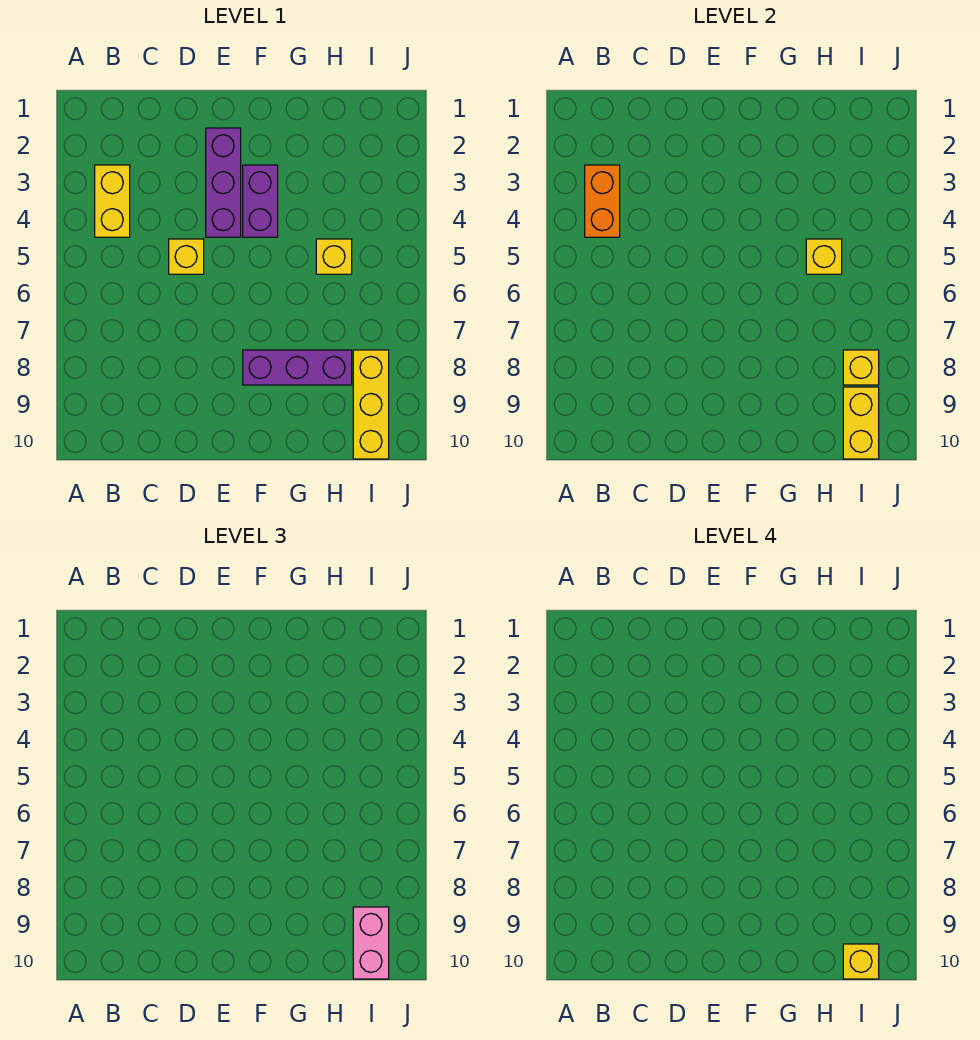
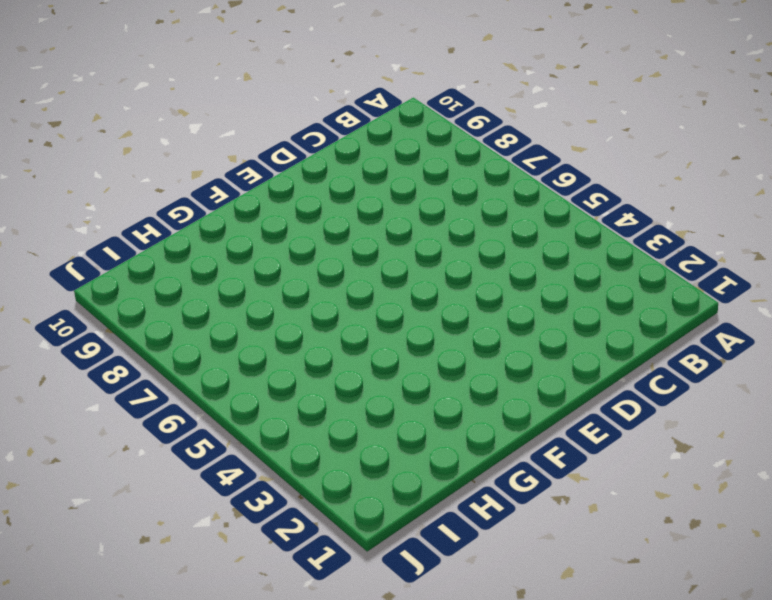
none -> yellow brick B3:B4 level 1
none -> yellow brick D5 level 1
none -> purple brick E2:E4 level 1

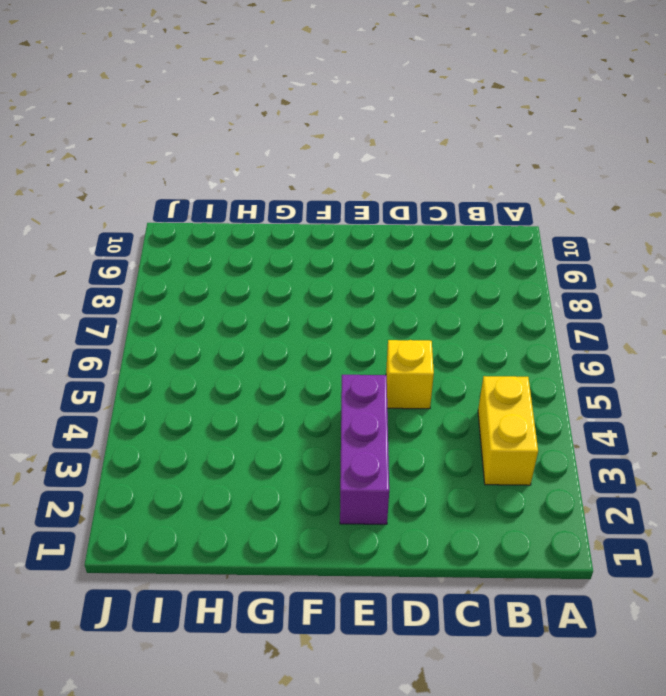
none -> purple brick F3:F4 level 1
none -> purple brick F8:H8 level 1
none -> yellow brick H5 level 1

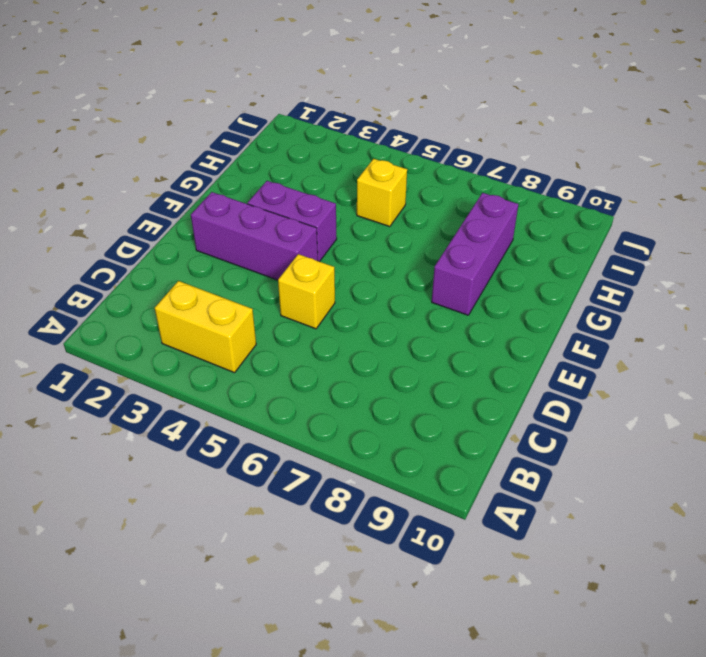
none -> yellow brick I8:I10 level 1
none -> orange brick B3:B4 level 2
none -> yellow brick H5 level 2

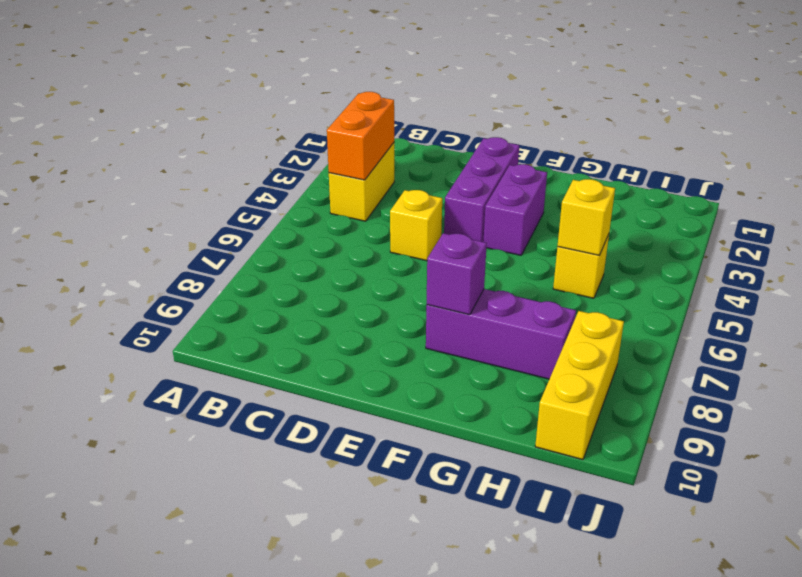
purple brick F8 level 2 -> none
none -> yellow brick I8 level 2
none -> yellow brick I9:I10 level 2
none -> pink brick I9:I10 level 3

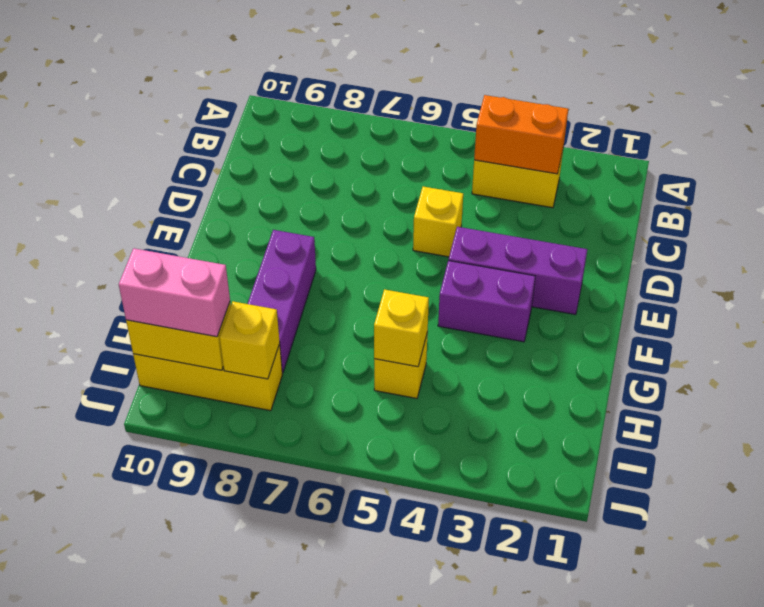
none -> yellow brick I10 level 4

